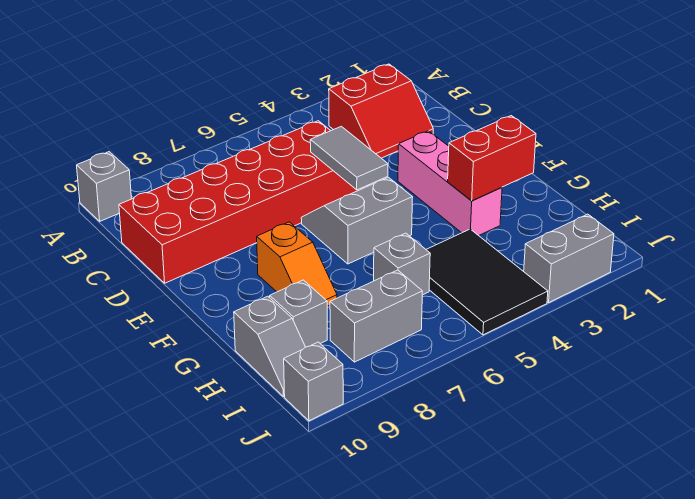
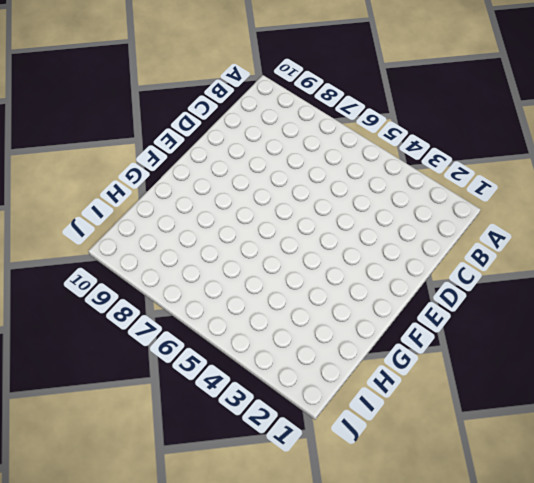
none -> grey brick A10 level 1
none -> red slope B2:C3 level 1 top B
none -> red brick C5:D10 level 1

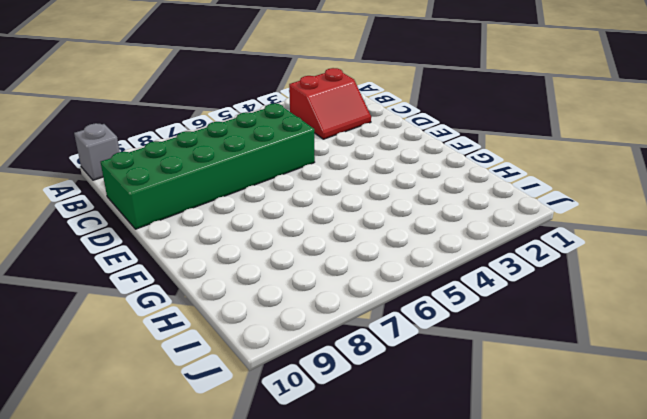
green brick C5:D10 level 1 -> red brick C5:D10 level 1
none -> pink brick E3:G3 level 1
none -> grey slope E5:F6 level 1 top F
none -> orange slope F8:G8 level 1 top F

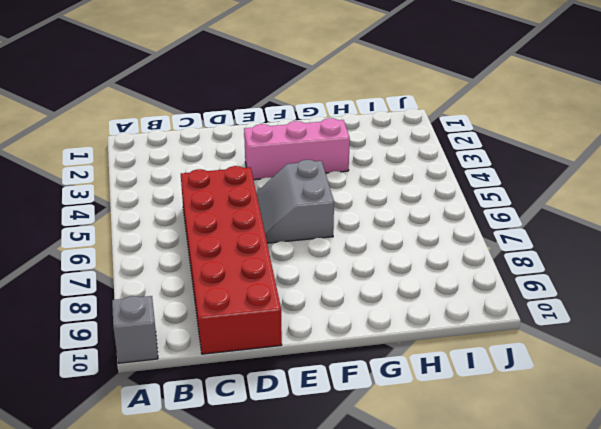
none -> red slope B2:C3 level 1 top B
none -> orange slope F8:G8 level 1 top F
none -> black tile H4:J5 level 1

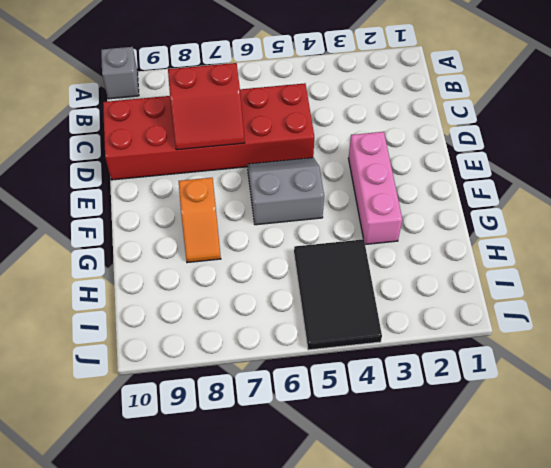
red slope C7:D8 level 2 top C -> red slope B2:C3 level 1 top B
none -> grey brick H6 level 1
none -> grey brick H9 level 1
none -> grey slope H10:I10 level 1 top H

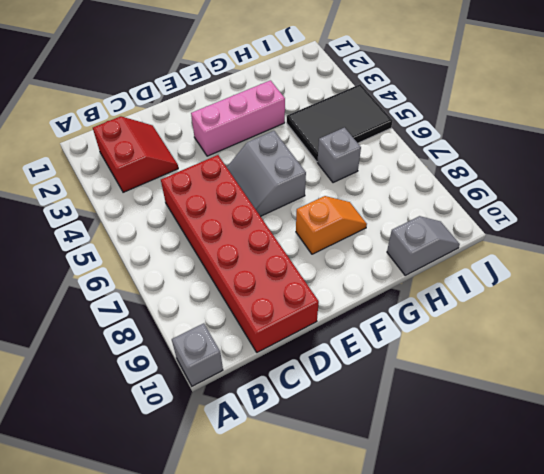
none -> grey brick H9 level 1
none -> grey brick I7:I8 level 1
none -> grey brick J2:J3 level 1

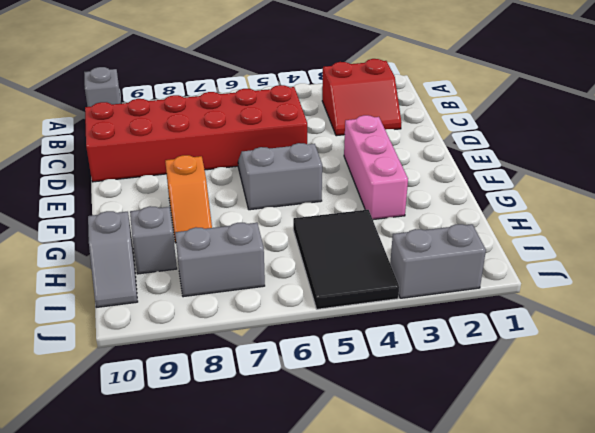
none -> grey brick H6 level 1
none -> grey brick J10 level 1
none -> grey tile D5:E5 level 2

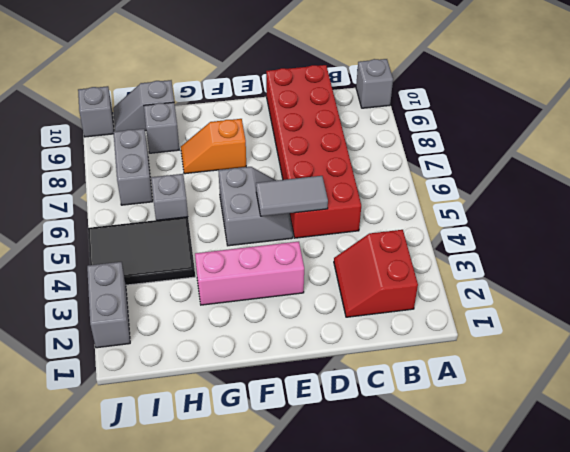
none -> red brick G2:G3 level 2

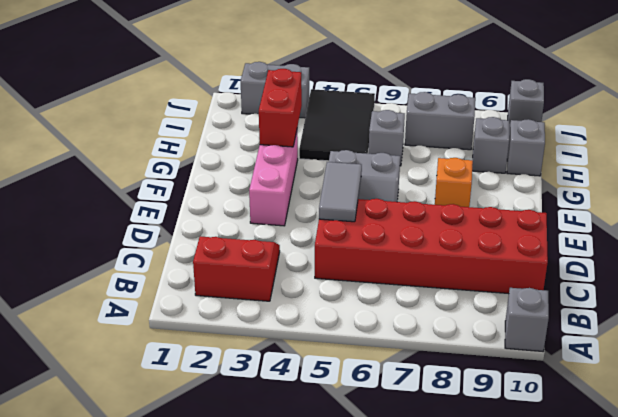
red brick G3:H3 level 2 -> red brick G2:G3 level 2

